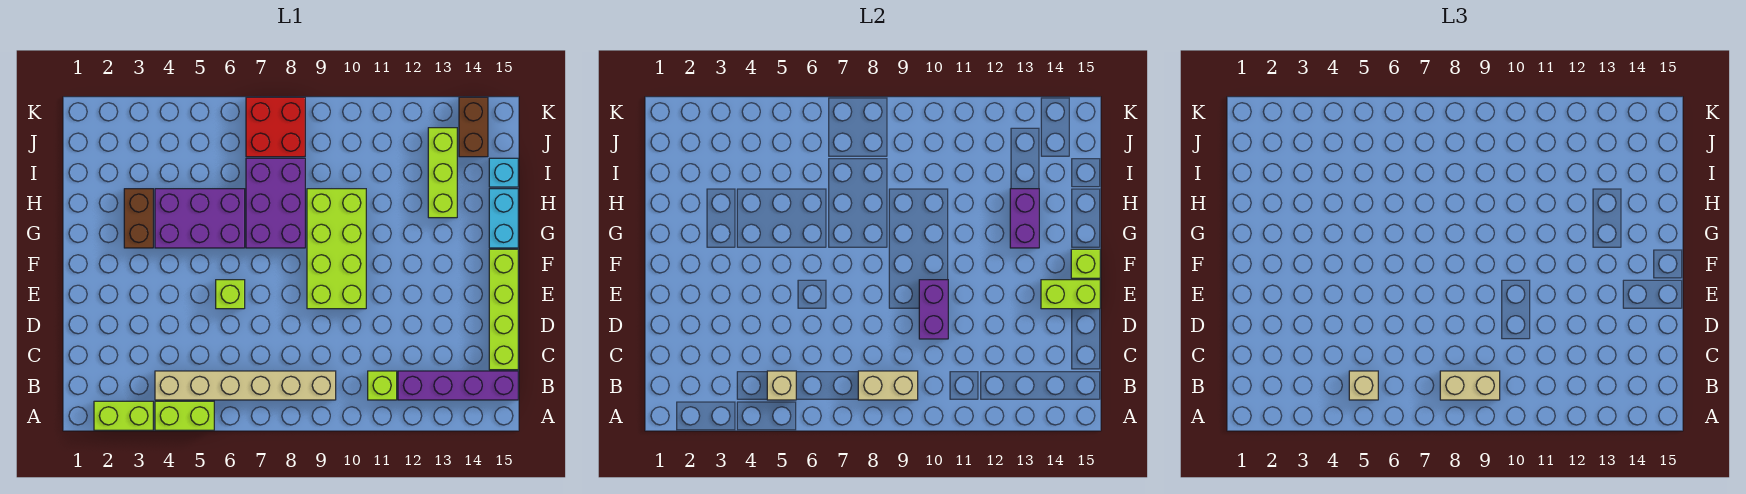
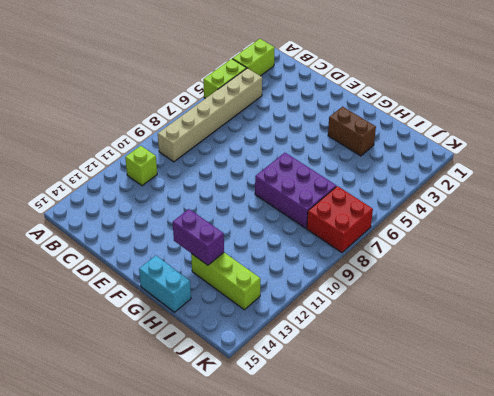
none -> purple brick B12:B15 level 1
none -> lime brick C15:F15 level 1
none -> lime brick E6 level 1

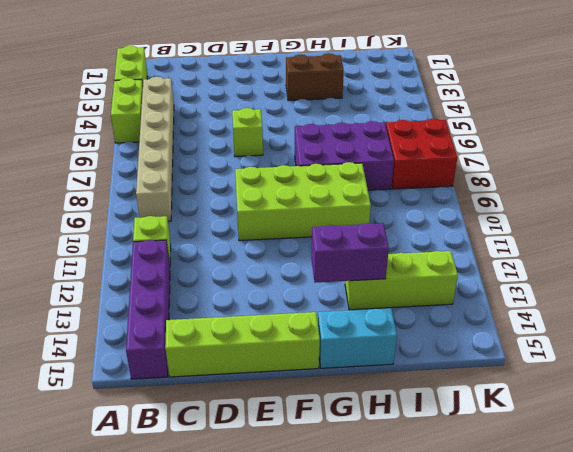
none -> purple brick G4:H6 level 1
none -> cyan brick I15 level 1
none -> brown brick J14:K14 level 1

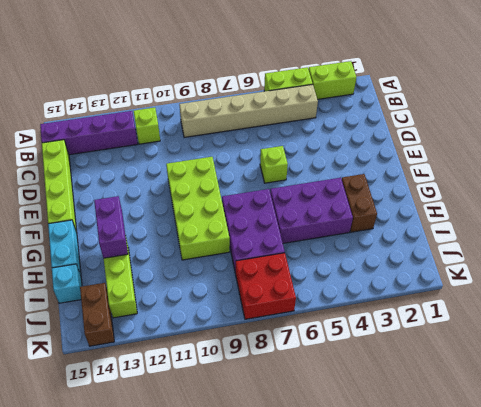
none -> tan brick B5 level 2
none -> tan brick B8:B9 level 2
none -> purple brick D10:E10 level 2

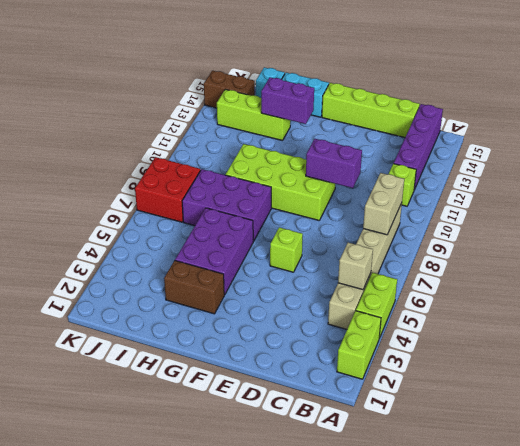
none -> lime brick E14:E15 level 2
none -> lime brick F15 level 2
none -> tan brick B5 level 3

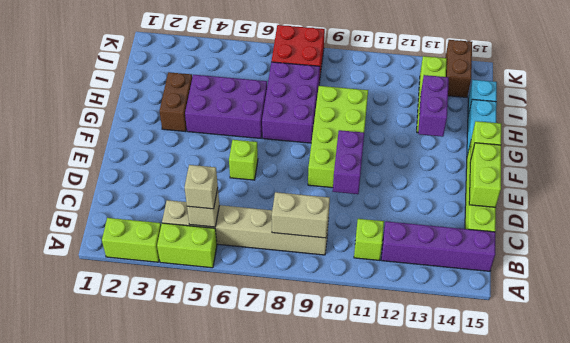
lime brick D15:E15 level 2 -> lime brick E14:E15 level 2
none -> tan brick B8:B9 level 3

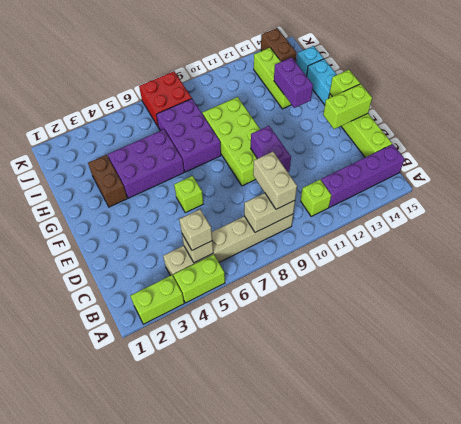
tan brick B9:C9 level 3 -> tan brick B8:B9 level 3

